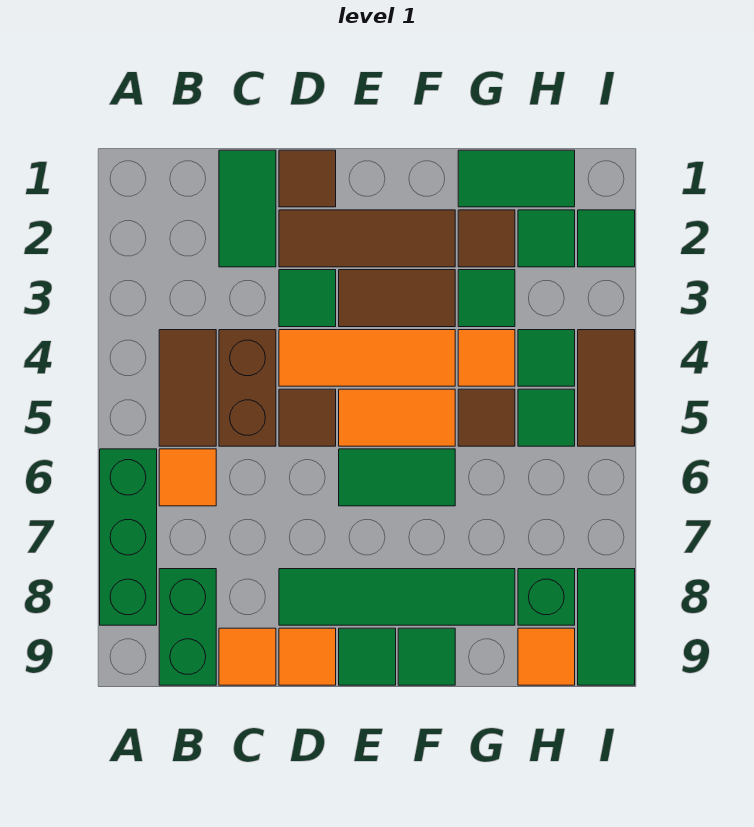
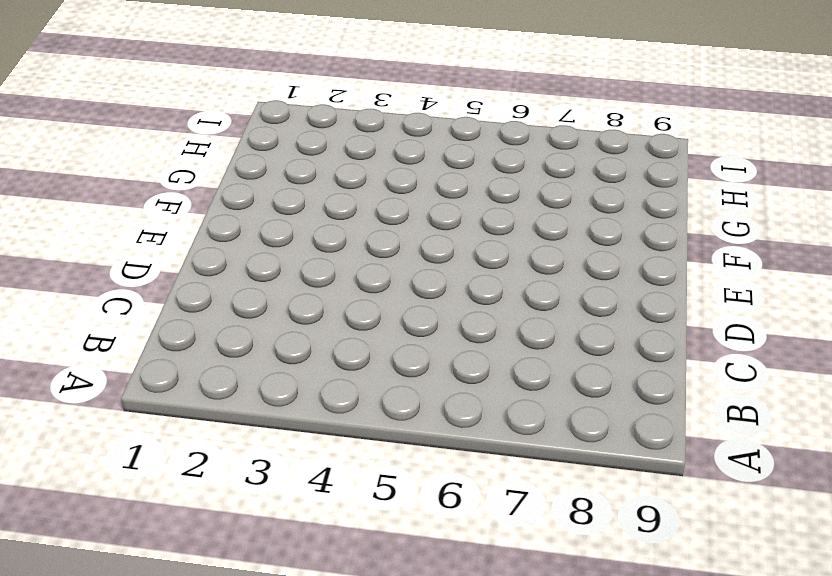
none -> green brick A6:A8 level 1
none -> brown tile B4:B5 level 1
none -> orange tile B6 level 1
none -> green brick B8:B9 level 1

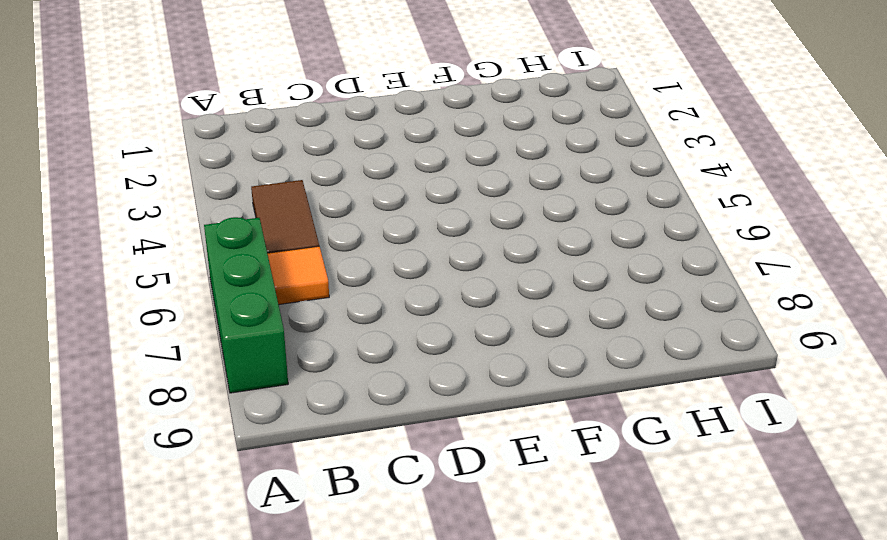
none -> green brick B8:B9 level 1
none -> green tile C1:C2 level 1
none -> brown brick C4:C5 level 1
none -> orange tile C9 level 1

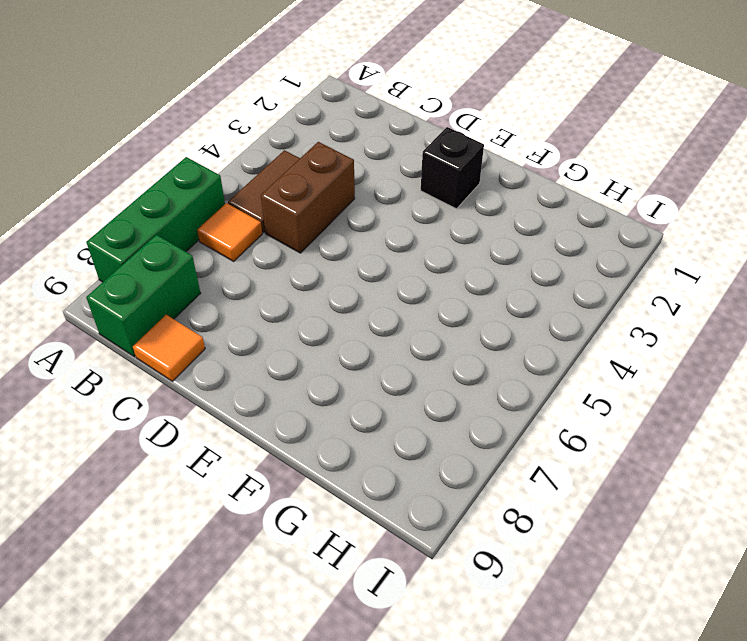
black brick E2 level 1 -> brown tile D2:F2 level 1
none -> green tile C1:C2 level 1
none -> brown tile D1 level 1
none -> green tile D3 level 1
none -> orange tile D4:F4 level 1

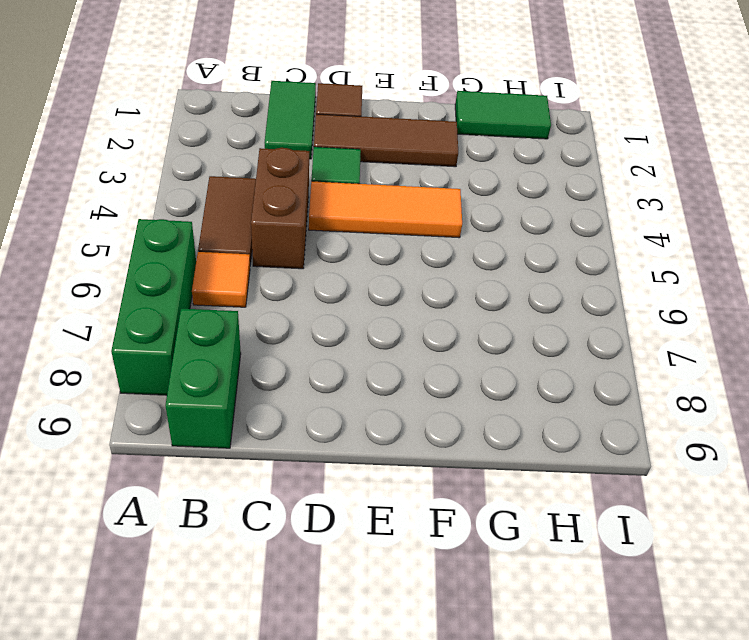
none -> orange tile C9 level 1
none -> brown tile D5 level 1
none -> green tile D8:G8 level 1
none -> orange tile D9 level 1

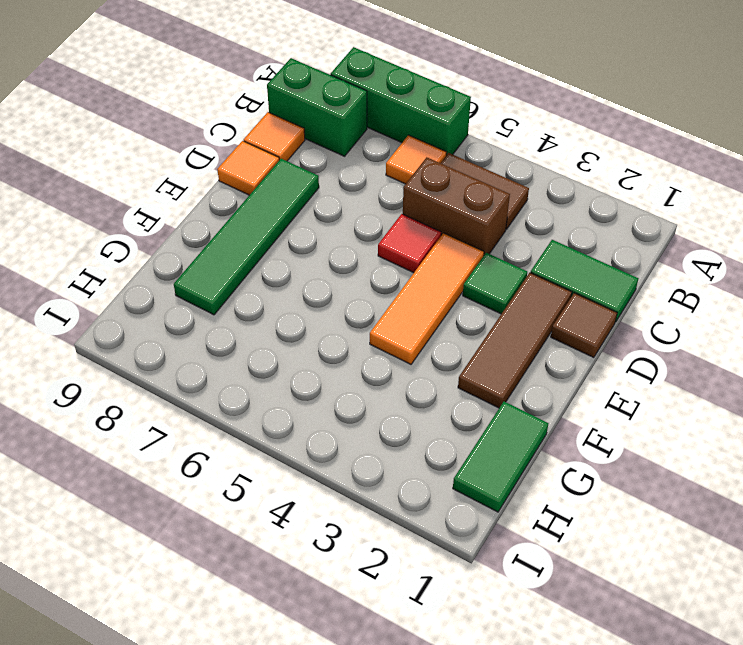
red tile D5 level 1 -> brown tile D5 level 1
none -> brown tile E3:F3 level 1
none -> orange tile E5:F5 level 1
none -> green tile E6:F6 level 1
none -> green tile E9 level 1

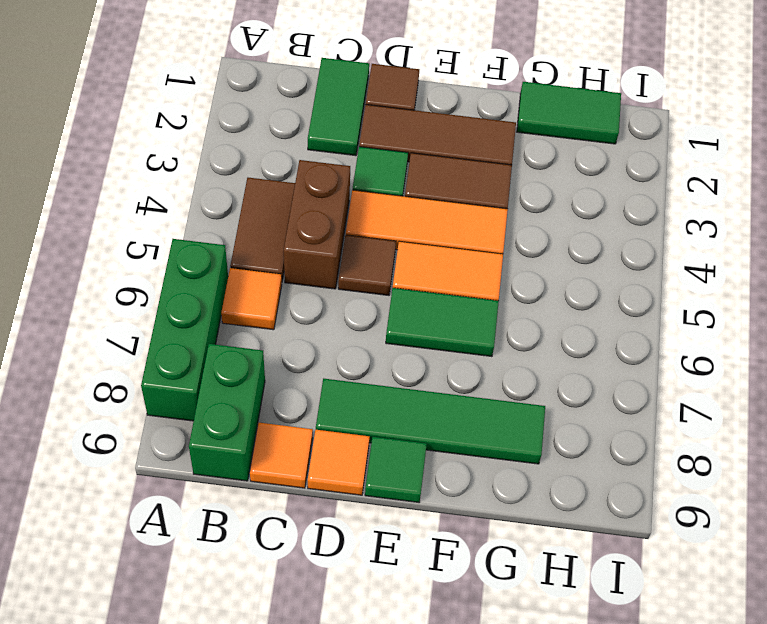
none -> green tile F9 level 1
none -> brown tile G2 level 1
none -> green tile G3 level 1
none -> orange tile G4 level 1

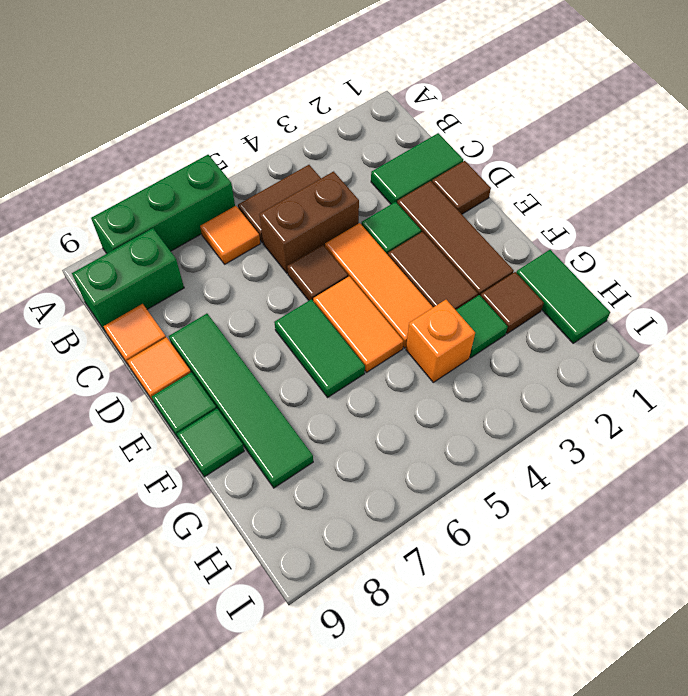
orange brick G4 level 1 -> orange tile G4 level 1
none -> brown tile G5 level 1
none -> green tile H2 level 1
none -> green tile H4 level 1
none -> green tile H5 level 1

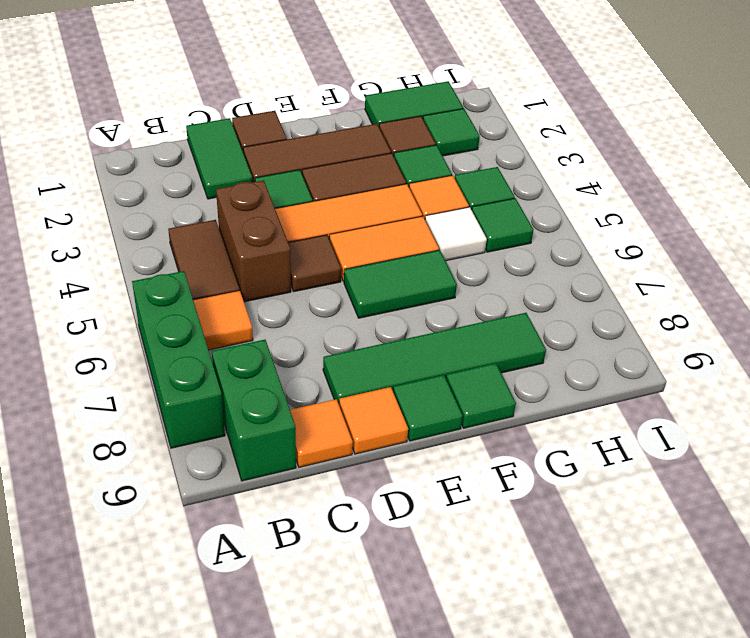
white tile G5 level 1 -> brown tile G5 level 1
none -> green brick H8 level 1
none -> orange tile H9 level 1
none -> green tile I2 level 1
none -> brown tile I4:I5 level 1

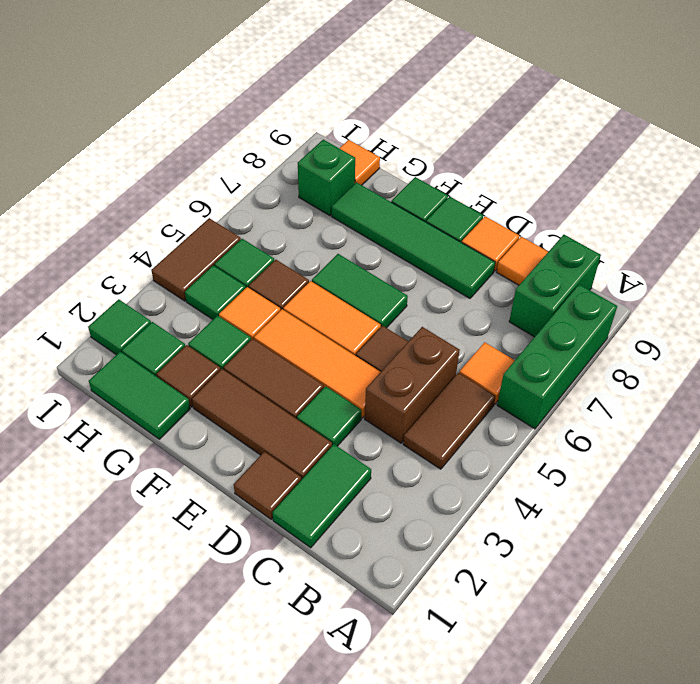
none -> green tile I8:I9 level 1

